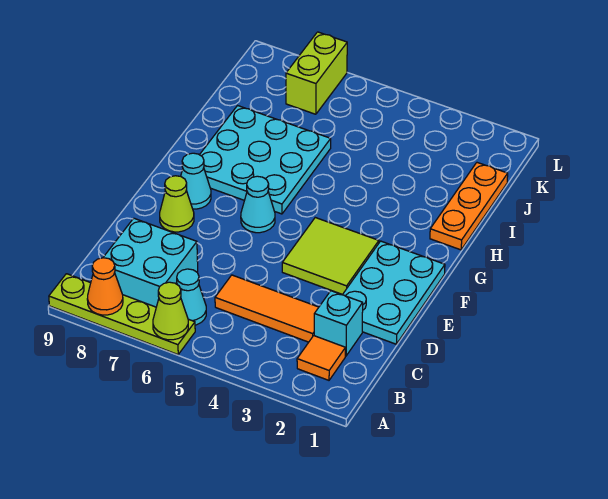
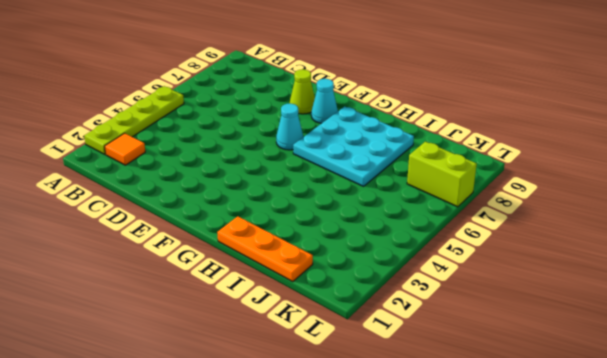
lime plate A2:A5 level 1 -> lime plate A6:A9 level 1
none -> cyan cone B6 level 1
none -> cyan brick B7:C8 level 1
none -> cyan brick C2 level 1

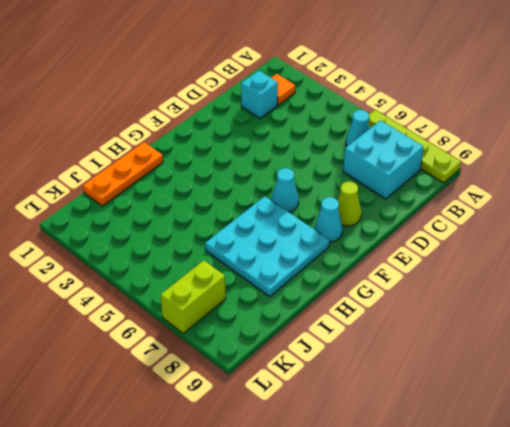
none -> orange tile C3:C5 level 1
none -> cyan plate D1:F2 level 1
none -> lime tile E3:F4 level 1

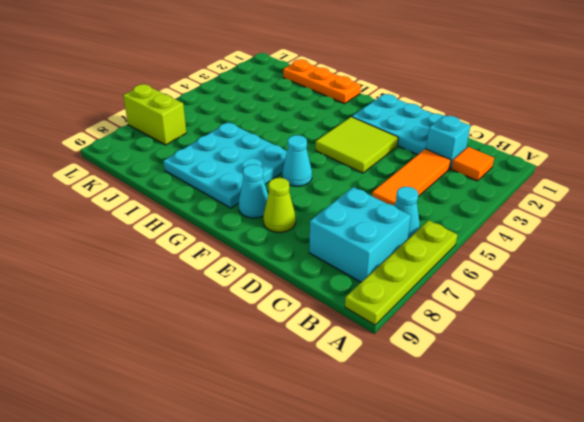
none -> lime cone A6 level 2
none -> orange cone A8 level 2

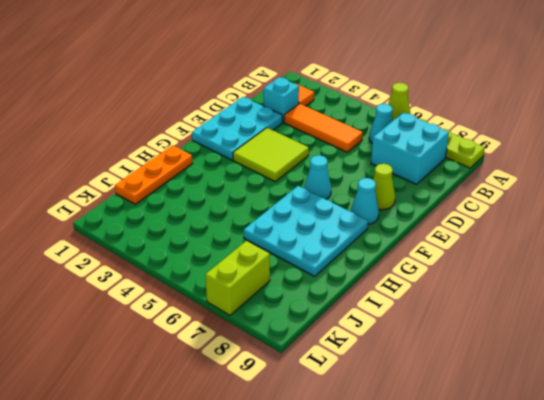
none -> orange cone A8 level 2

